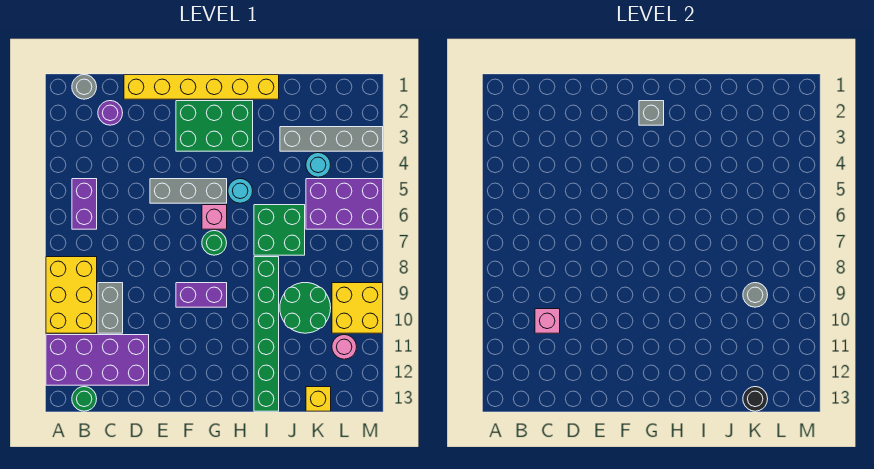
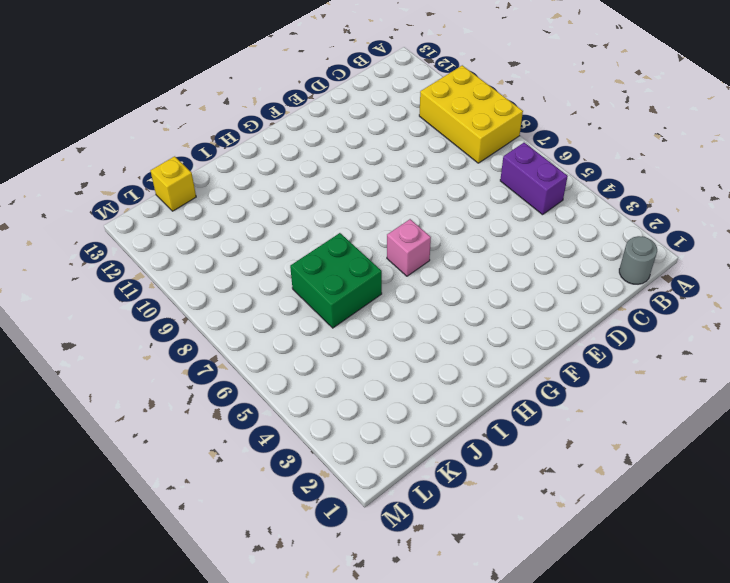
none -> purple brick A11:D12 level 1
none -> green round brick B13 level 1
none -> purple round brick C2 level 1

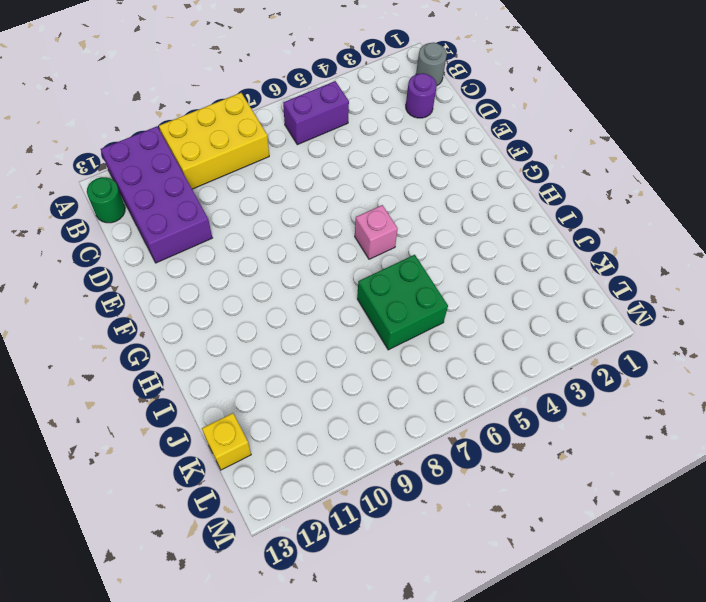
none -> grey brick C9:C10 level 1
none -> yellow brick D1:I1 level 1
none -> grey brick E5:G5 level 1

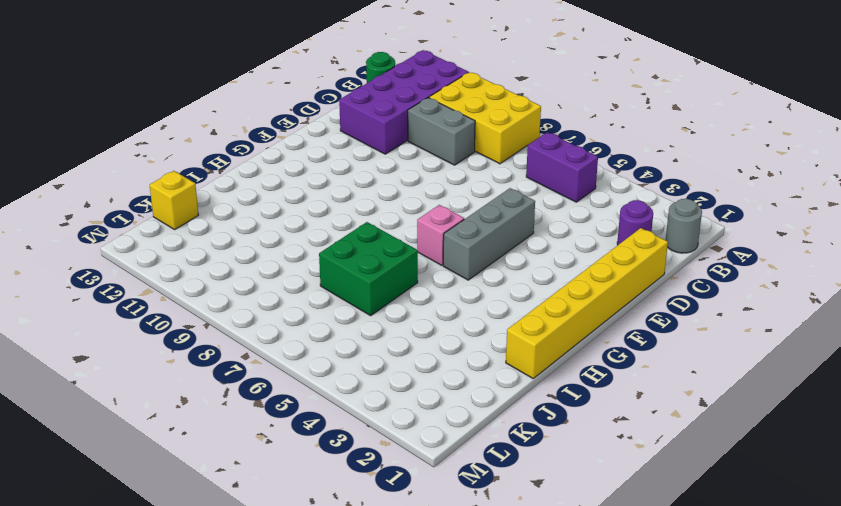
none -> green brick F2:H3 level 1
none -> purple brick F9:G9 level 1
none -> green round brick G7 level 1

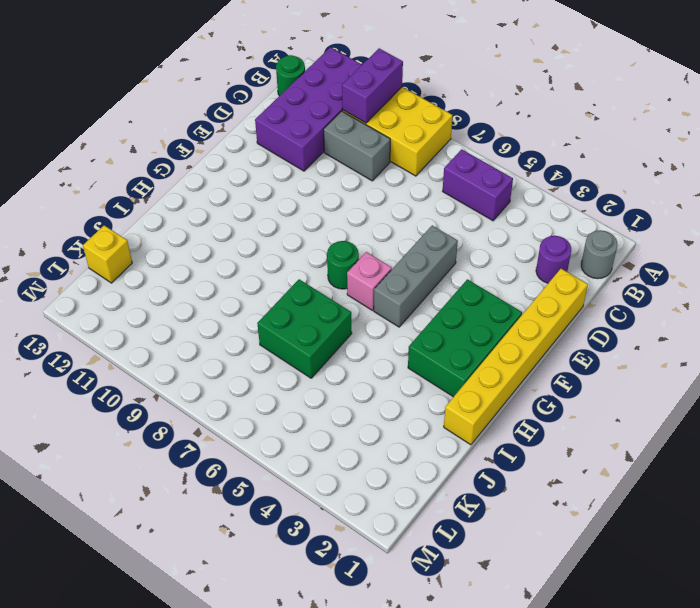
purple brick A10:B10 level 2 -> purple brick F9:G9 level 1
none -> cyan round brick H5 level 1
none -> green brick I8:I13 level 1
none -> grey brick J3:M3 level 1

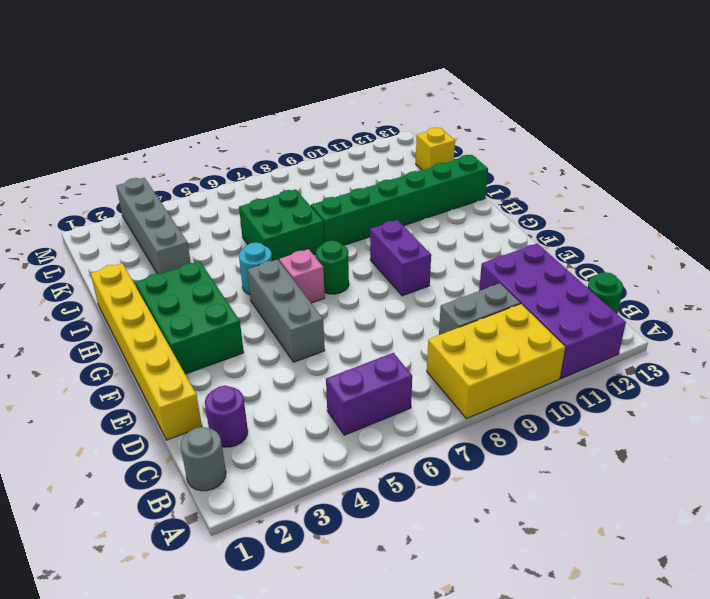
none -> green round brick J9:K10 level 1
none -> cyan round brick K4 level 1
none -> purple brick K5:M6 level 1

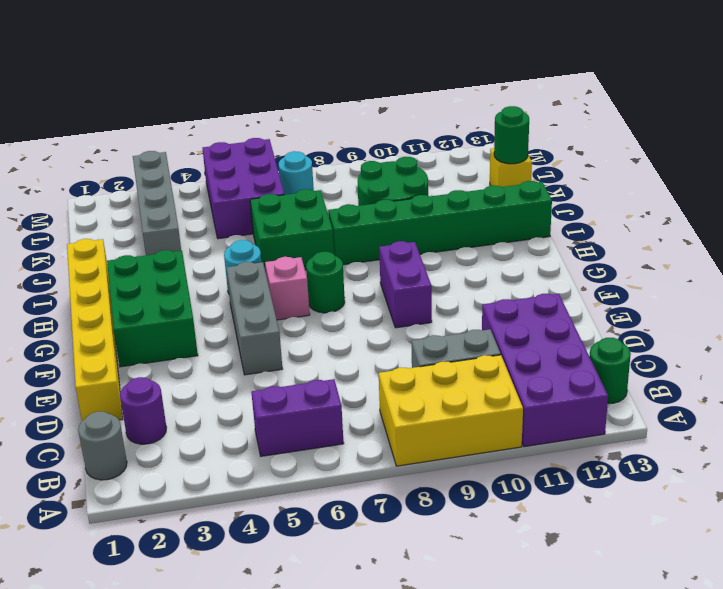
green round brick K13 level 2 -> black round brick K13 level 2
cyan round brick L7 level 1 -> cyan round brick K4 level 1
none -> yellow brick L9:M10 level 1
none -> pink round brick L11 level 1
none -> pink brick C10 level 2

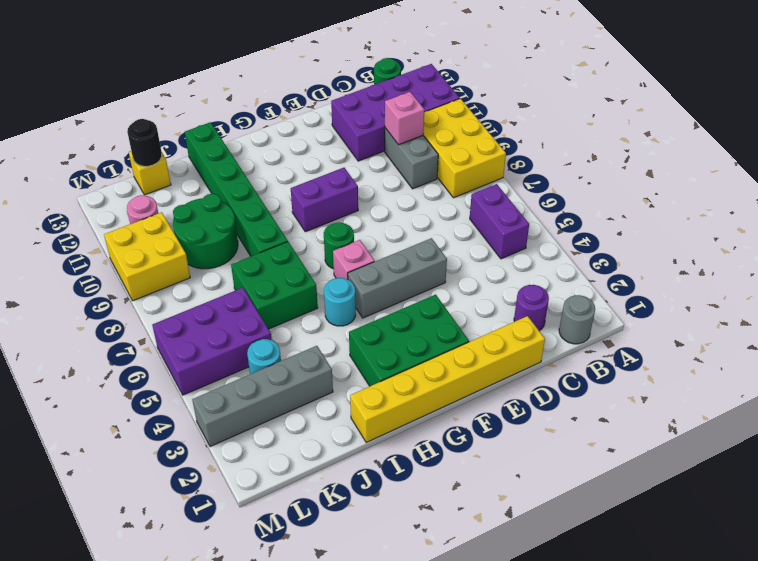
none -> grey brick G2 level 2
none -> grey round brick K9 level 2

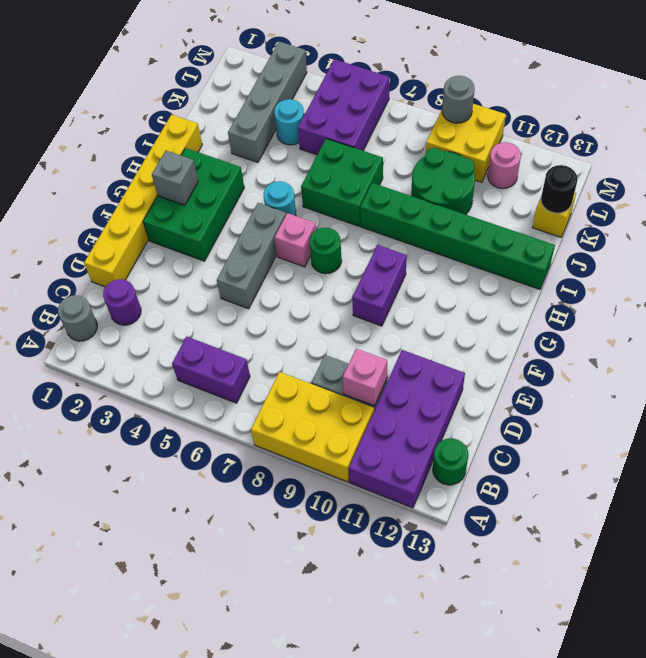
grey round brick M9 level 2 -> grey round brick K9 level 2

